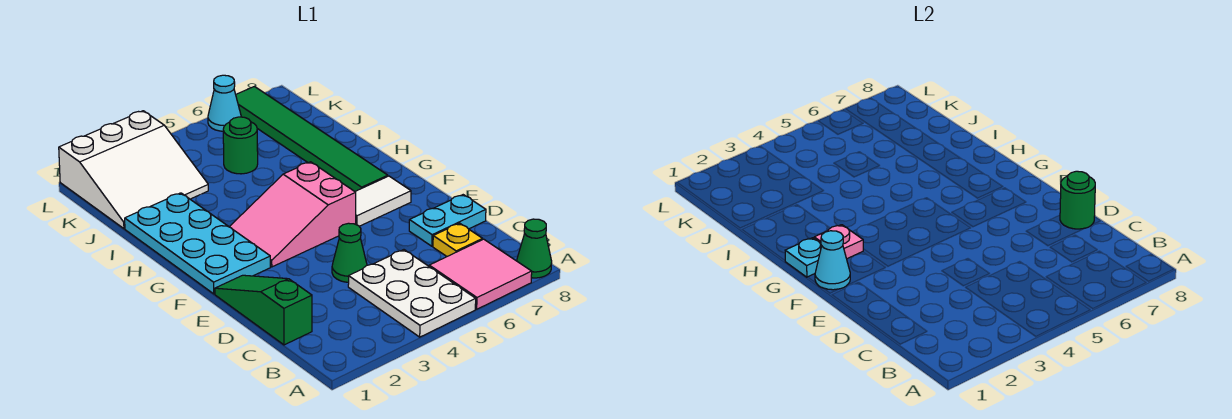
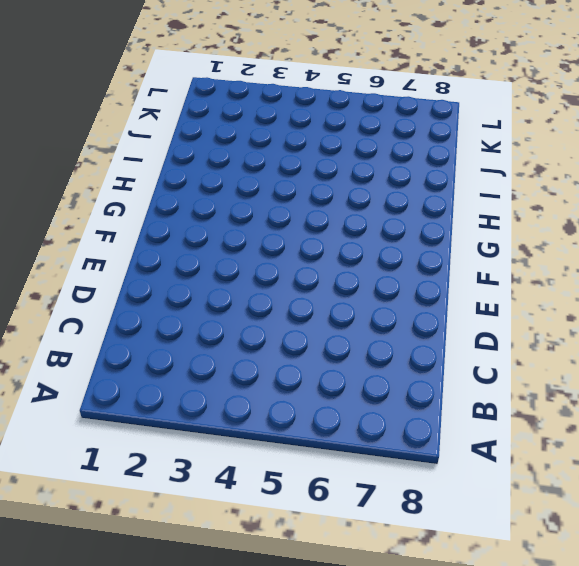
none -> white plate A4:C5 level 1
none -> pink tile A6:B7 level 1
none -> green cone A8 level 1

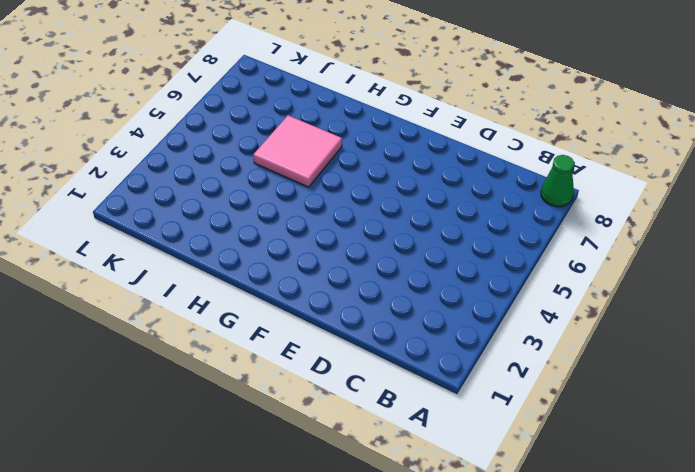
pink tile H5:I6 level 1 -> pink tile A6:B7 level 1
none -> white plate A4:C5 level 1
none -> green slope C1:E1 level 1 top C
none -> yellow plate C7 level 1

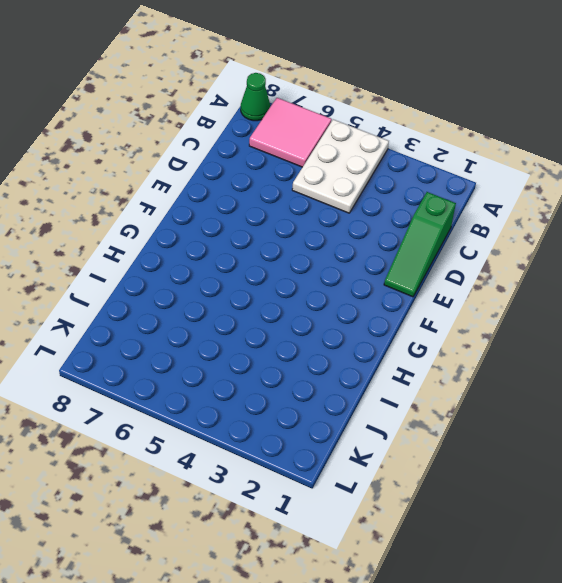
none -> yellow plate C7 level 1
none -> green cone D4 level 1
none -> cyan plate D7:D8 level 1

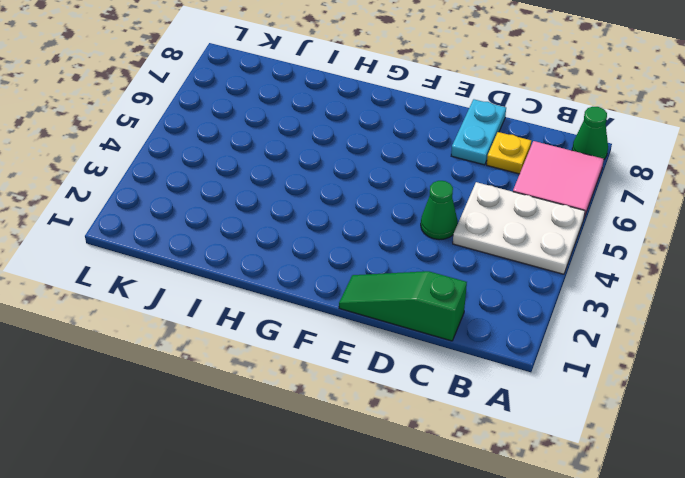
none -> cyan plate F1:I2 level 1
none -> pink slope F3:G5 level 1 top 5
none -> white tile F6:F7 level 1

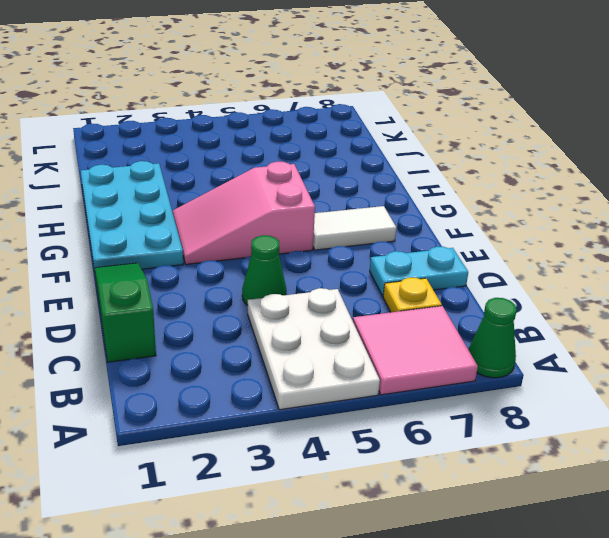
none -> green tile G7:L7 level 1
none -> white slope J1:L3 level 1 top L
none -> green round brick J5 level 1

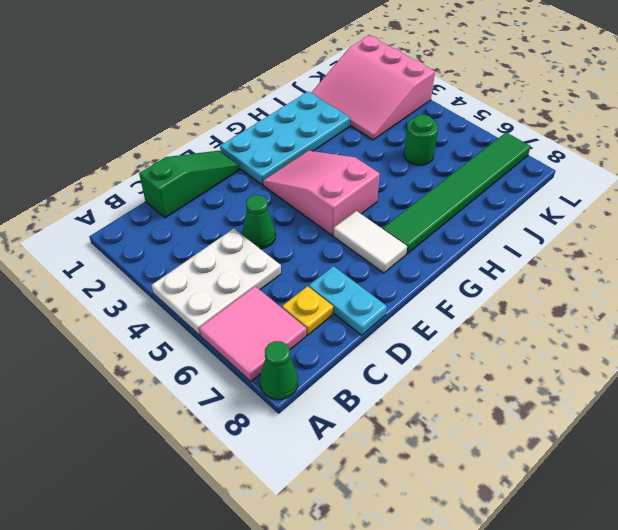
pink slope J1:L3 level 1 top L -> white slope J1:L3 level 1 top L
none -> cyan cone L6 level 1
none -> green round brick D8 level 2
none -> cyan cone F1 level 2

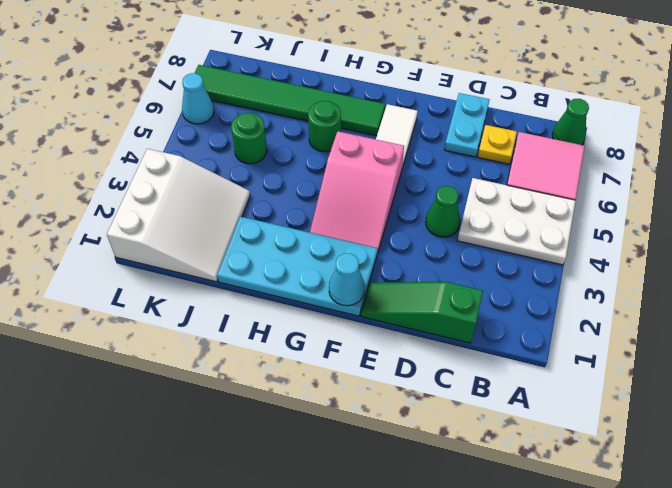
green round brick H6 level 1 -> green round brick D8 level 2
none -> cyan plate G1 level 2
none -> pink plate G2 level 2

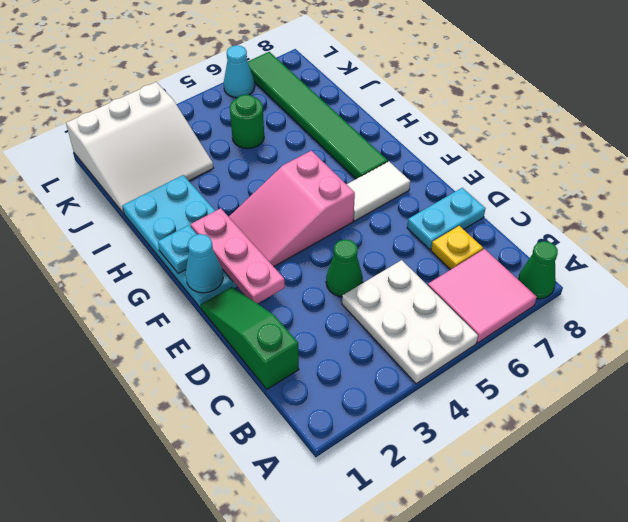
pink plate E2:G2 level 2 -> pink plate G2 level 2
none -> green round brick D8 level 2

